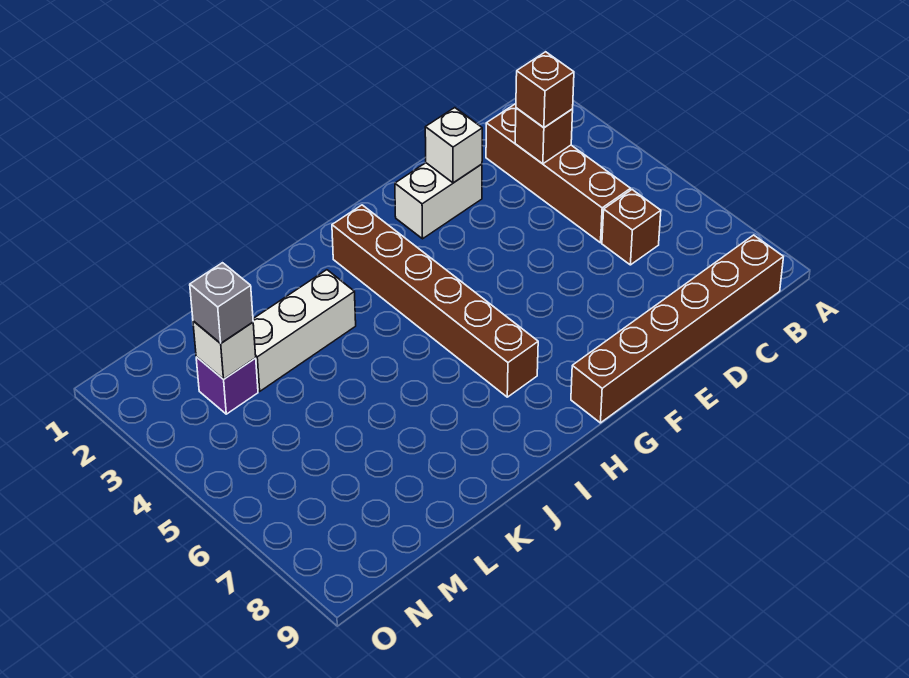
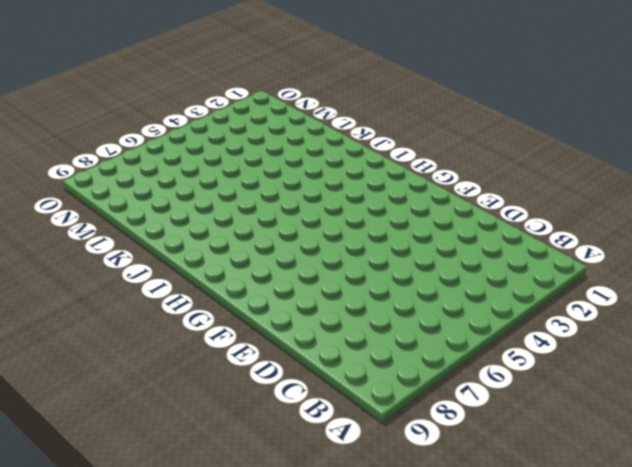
none -> brown brick B9:G9 level 1
none -> brown brick C2:C5 level 1
none -> brown brick C6 level 1

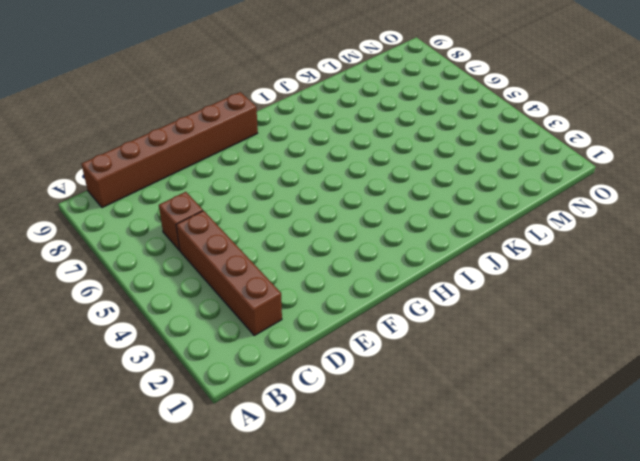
none -> white brick E2:F2 level 1
none -> brown brick H2:H7 level 1
none -> white brick J3:L3 level 1

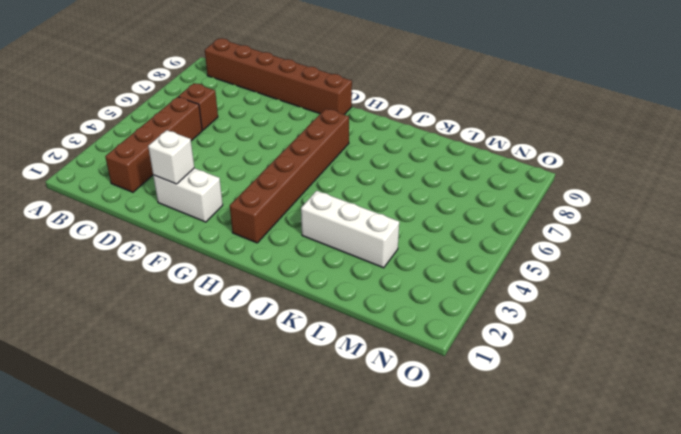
none -> purple brick M3 level 1
none -> brown brick C3 level 2
none -> white brick M3 level 2

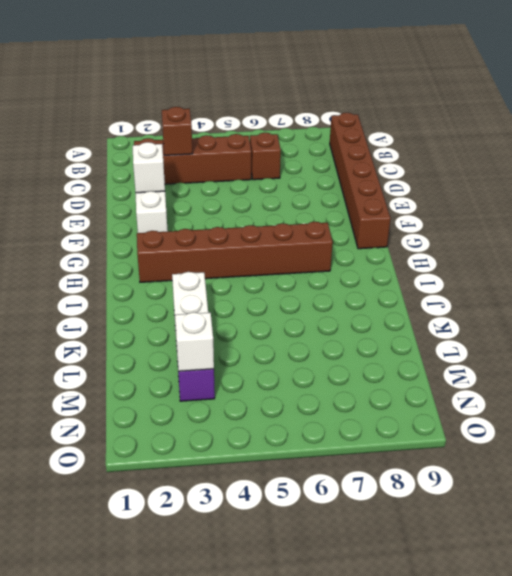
none -> brown brick C3 level 3
none -> grey brick M3 level 3

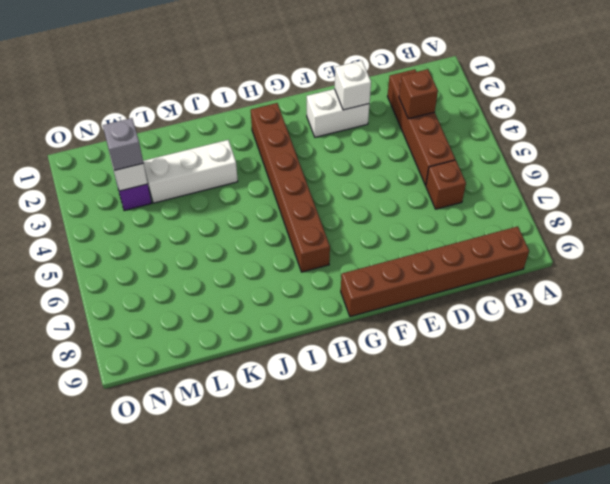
none -> brown brick C3 level 3

